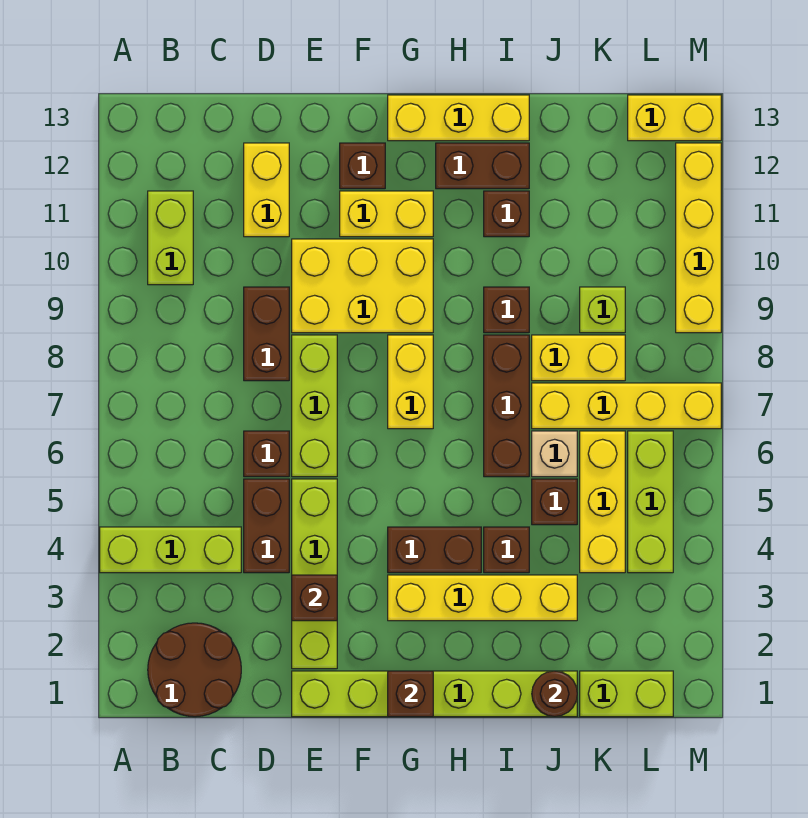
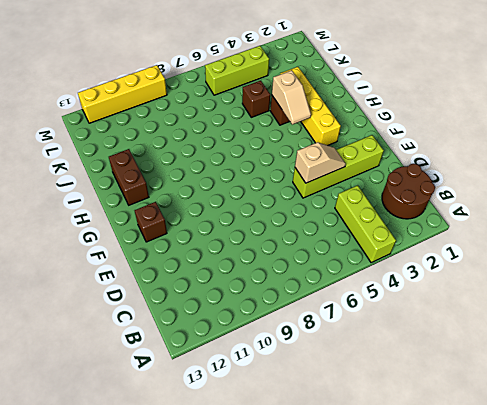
tan slope E4:E5 level 2 top 5 -> none
tan slope H4:I4 level 2 top I -> none
none -> lime brick B10:B11 level 1
none -> brown brick D4:D5 level 1
none -> brown brick D6 level 1
none -> brown brick D8:D9 level 1

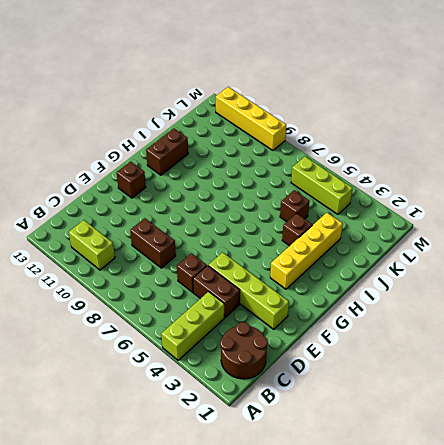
none -> yellow brick D11:D12 level 1
none -> lime brick E1:J1 level 1
none -> lime brick E6:E8 level 1
none -> yellow brick E9:G10 level 1

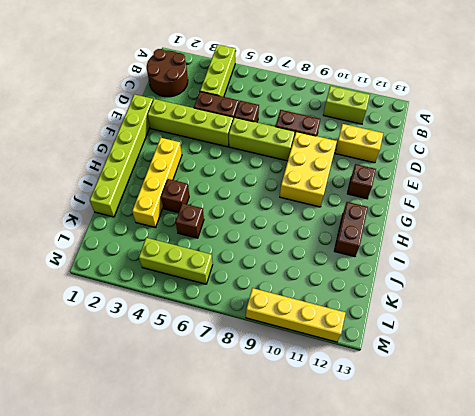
none -> yellow brick F11:G11 level 1
none -> brown brick G4:H4 level 1
none -> yellow brick G7:G8 level 1
none -> yellow brick G13:I13 level 1

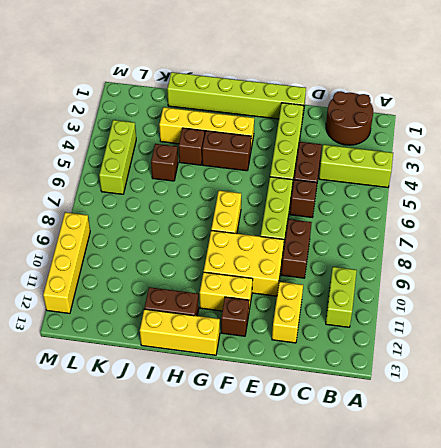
none -> brown brick I6:I8 level 1
none -> brown brick I9 level 1
none -> brown brick I11 level 1
none -> tan brick J6 level 1

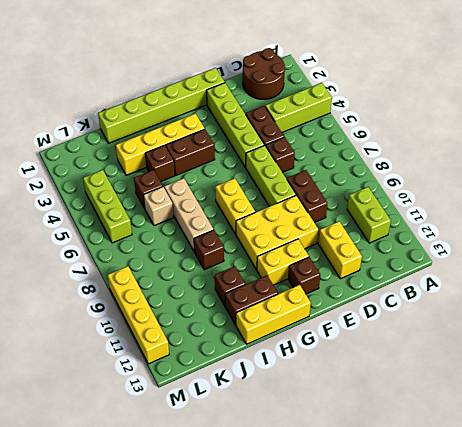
tan brick I6:I8 level 1 -> brown brick I6:I8 level 1
none -> yellow brick J7:M7 level 1
none -> yellow brick J8:K8 level 1
none -> lime brick K1:L1 level 1
none -> yellow brick K4:K6 level 1

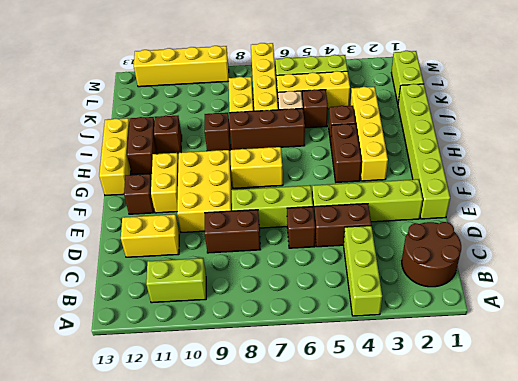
none -> lime brick K9 level 1
none -> yellow brick L13:M13 level 1
none -> brown brick E3 level 2
none -> brown brick G1 level 2

